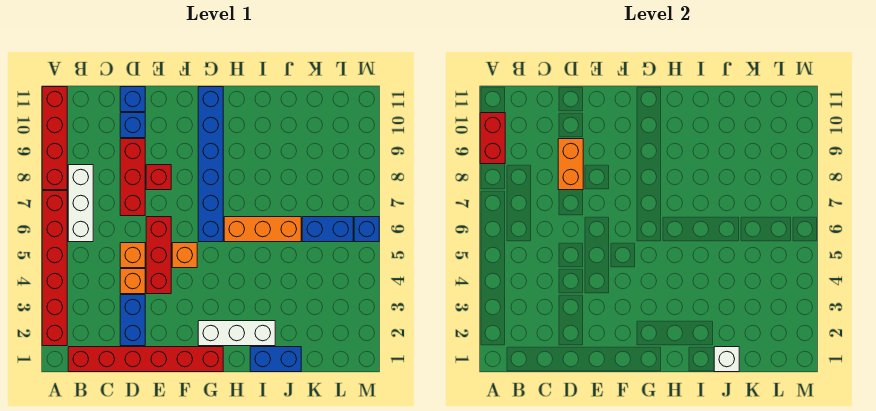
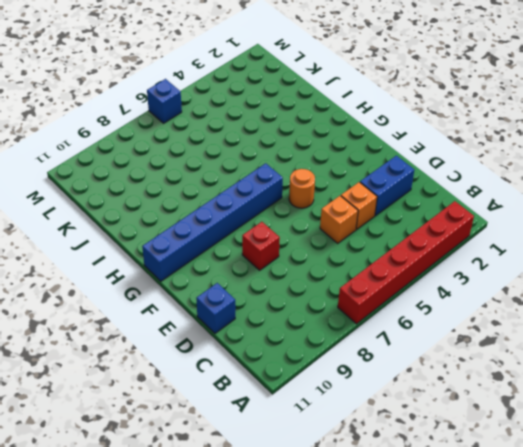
orange round brick F5 level 1 -> orange brick F5 level 1
none -> red brick A8:A11 level 1
none -> red brick B1:G1 level 1
none -> white brick B6:B8 level 1

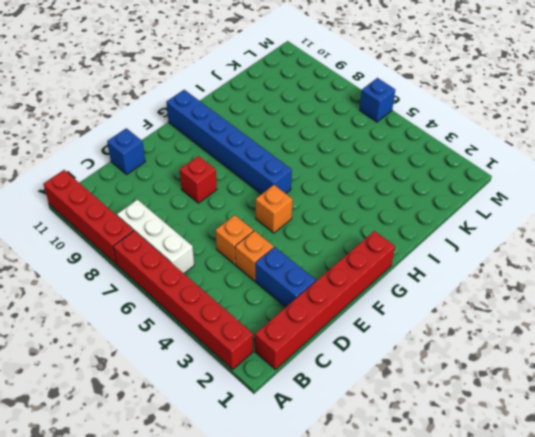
none -> red brick D7:D9 level 1
none -> blue brick D10 level 1
none -> red brick E4:E6 level 1

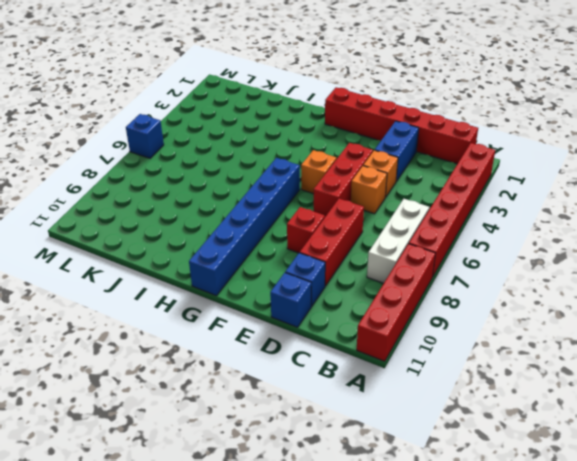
none -> white brick G2:I2 level 1
none -> orange brick H6:J6 level 1
none -> blue brick I1:J1 level 1

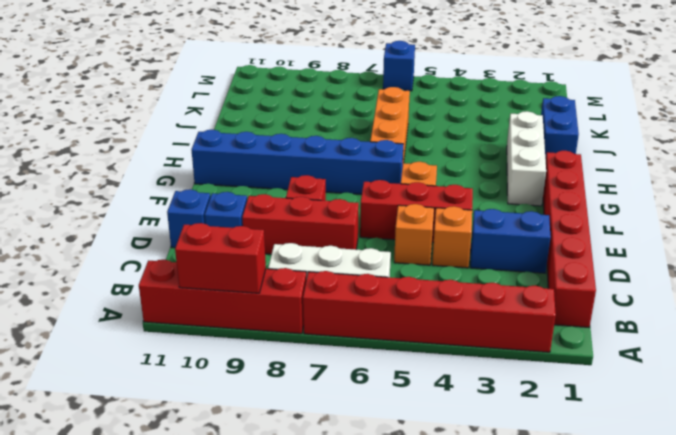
none -> blue brick K6:L6 level 1
none -> orange brick D8:D9 level 2
none -> white brick J1 level 2

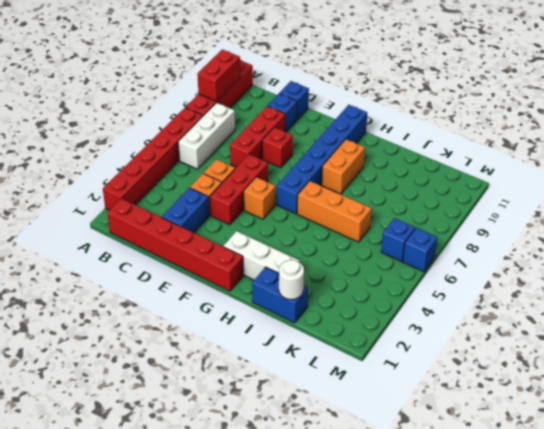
orange brick H8:H9 level 1 -> orange brick D8:D9 level 2
white round brick J1 level 2 -> white brick J1 level 2
blue brick L6 level 1 -> blue brick K6:L6 level 1

